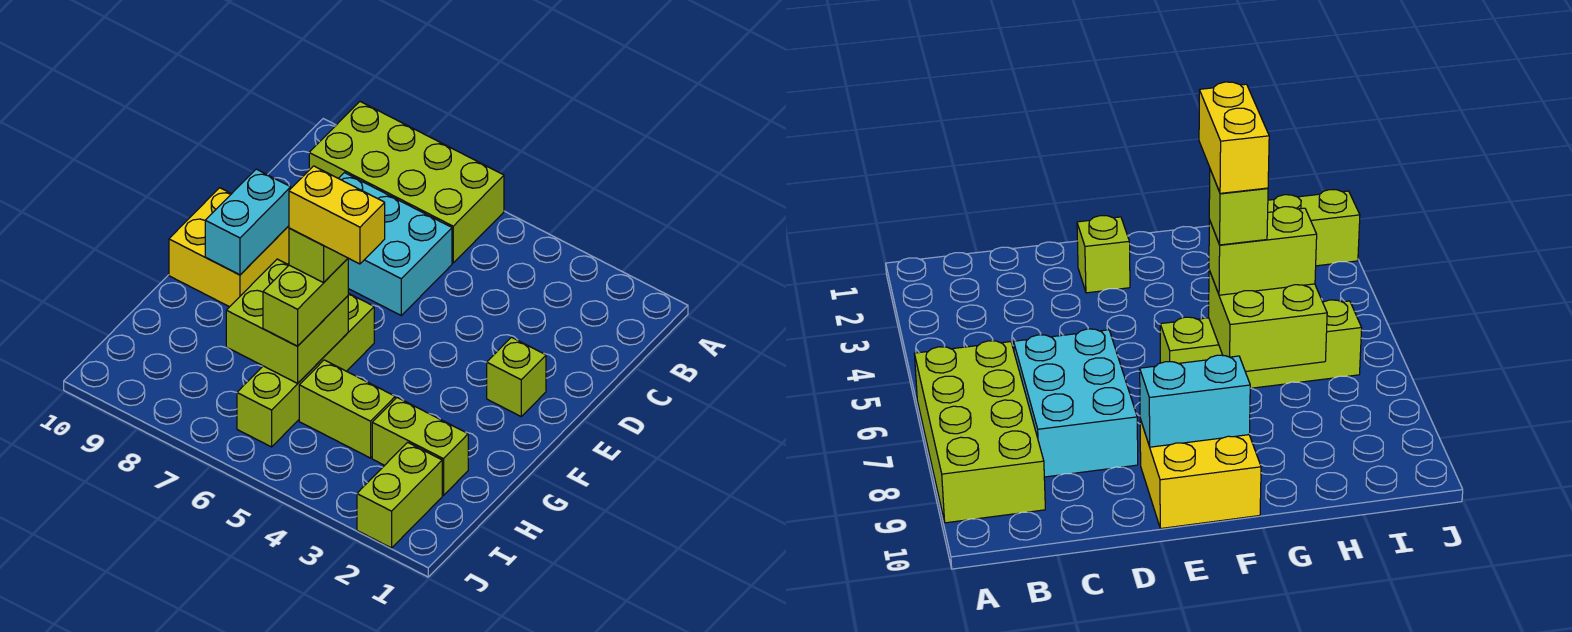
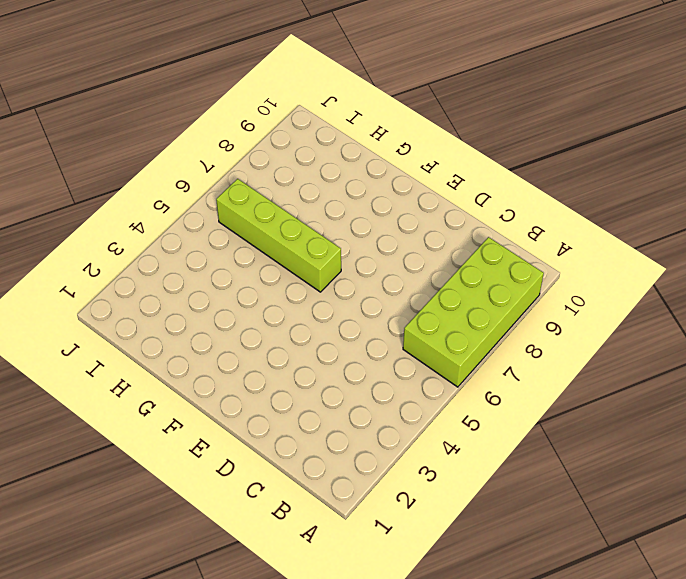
none -> cyan brick C6:D8 level 1
none -> lime brick E2 level 1
none -> yellow brick E9:F10 level 1

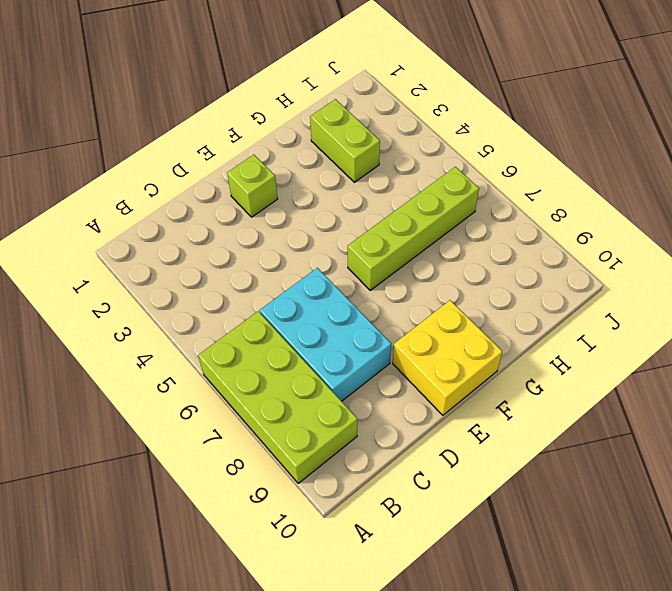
none -> lime brick H4:H5 level 1
none -> lime brick I2:J2 level 1
none -> cyan brick E9:F9 level 2

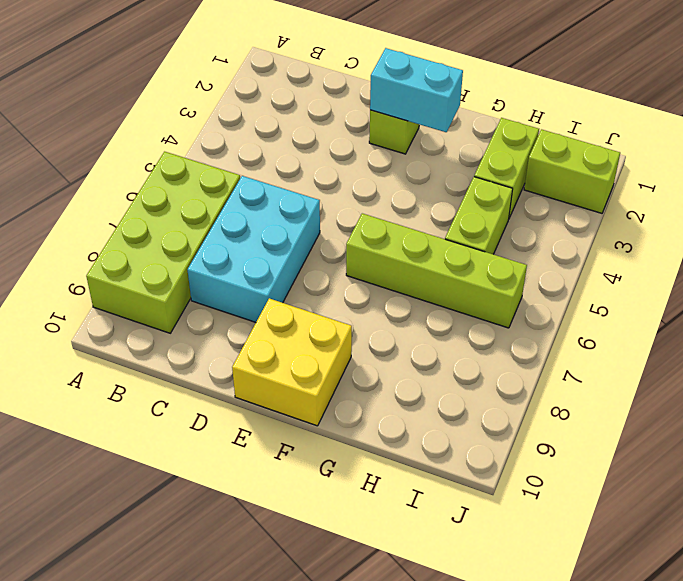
cyan brick E2:F2 level 2 -> cyan brick E9:F9 level 2
none -> lime brick G6:H7 level 2
none -> lime brick G6:H6 level 3
none -> lime brick G6 level 4

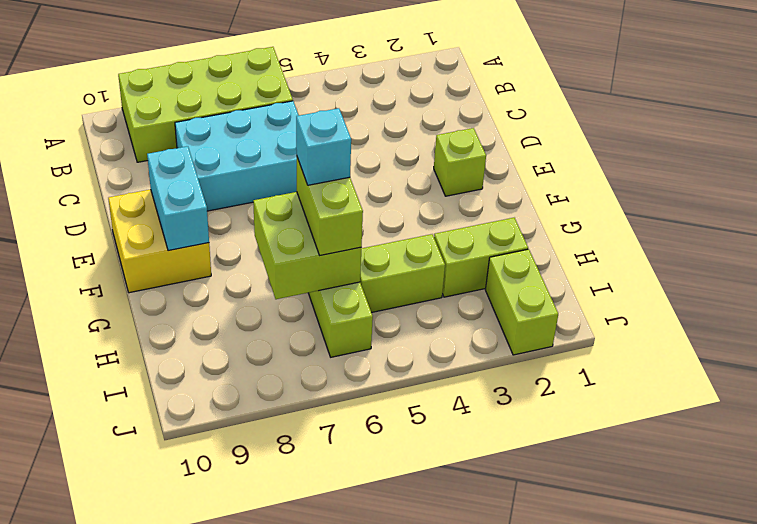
cyan brick G6 level 4 -> lime brick G6 level 4
none -> yellow brick G5:G6 level 5

